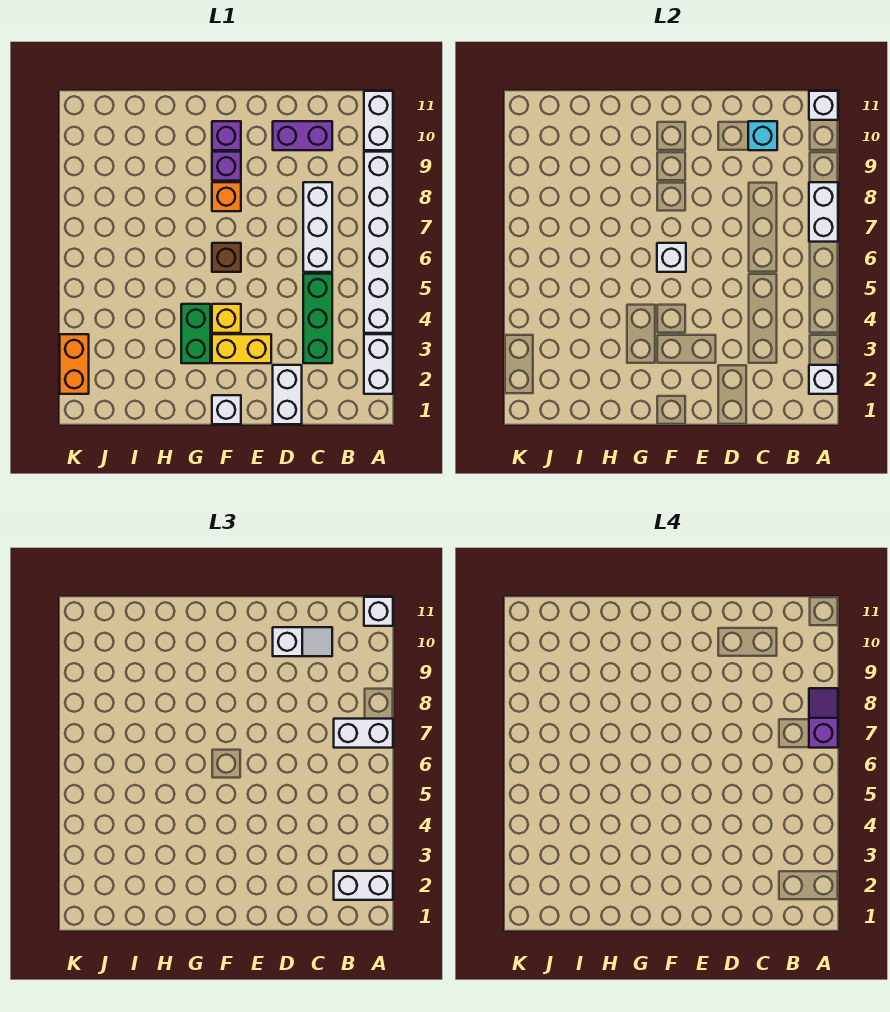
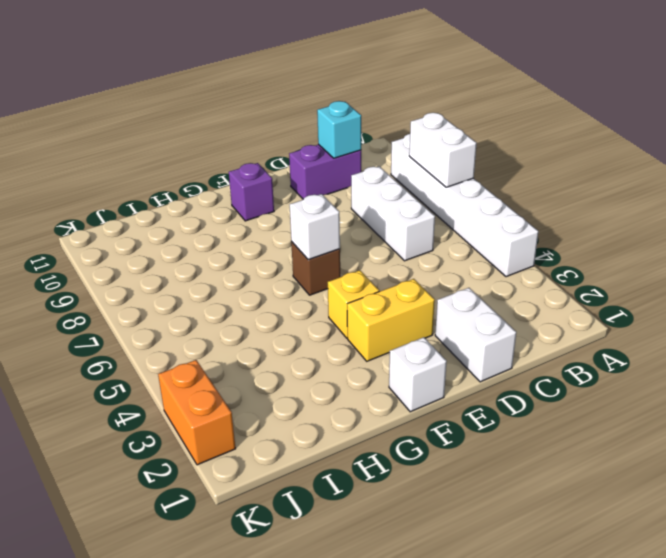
none -> white brick A2:A3 level 1
none -> white brick A10:A11 level 1
none -> green brick C3:C5 level 1

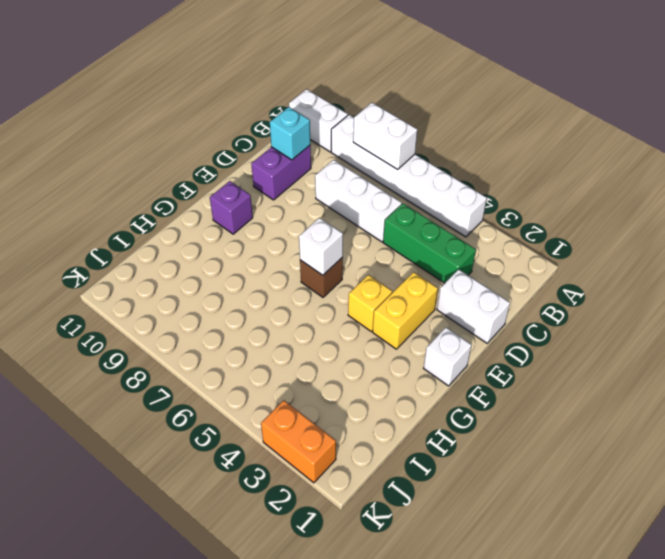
none -> white brick A2:A3 level 1
none -> orange brick F8 level 1
none -> purple brick F9 level 1

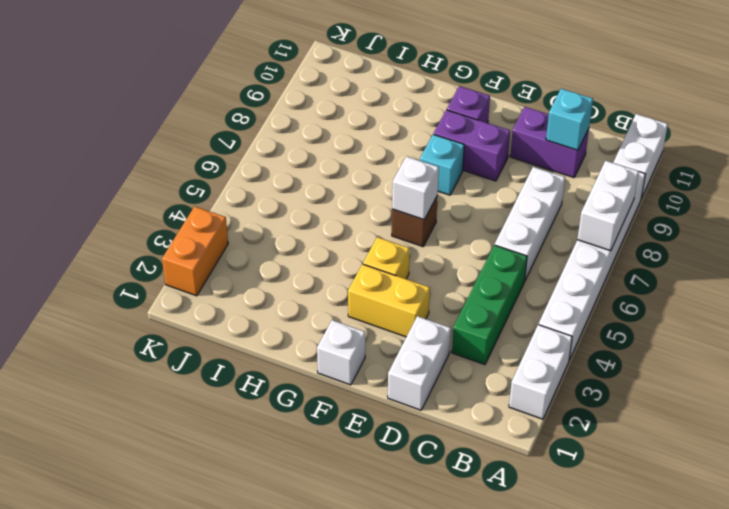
purple brick E9:F9 level 1 -> purple brick F9 level 1
cyan brick F8 level 1 -> orange brick F8 level 1
none -> green brick G3:G4 level 1
none -> white brick A2 level 2
none -> white brick A11 level 2

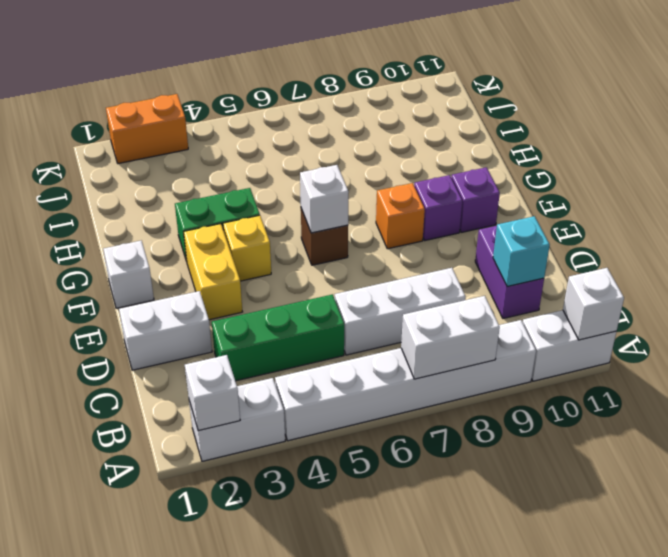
none -> white brick A2:B2 level 3
none -> white brick A7:B7 level 3
none -> white brick A11 level 3

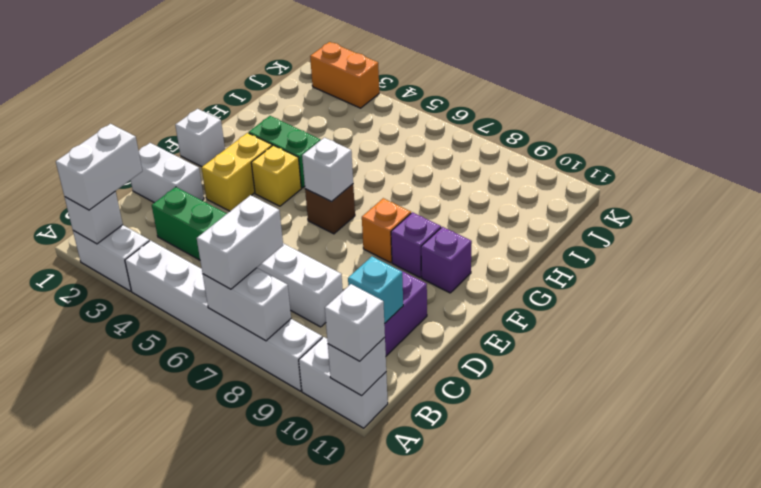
none -> white slope C10:D10 level 3 top D
none -> purple slope A7:A8 level 4 top 7

